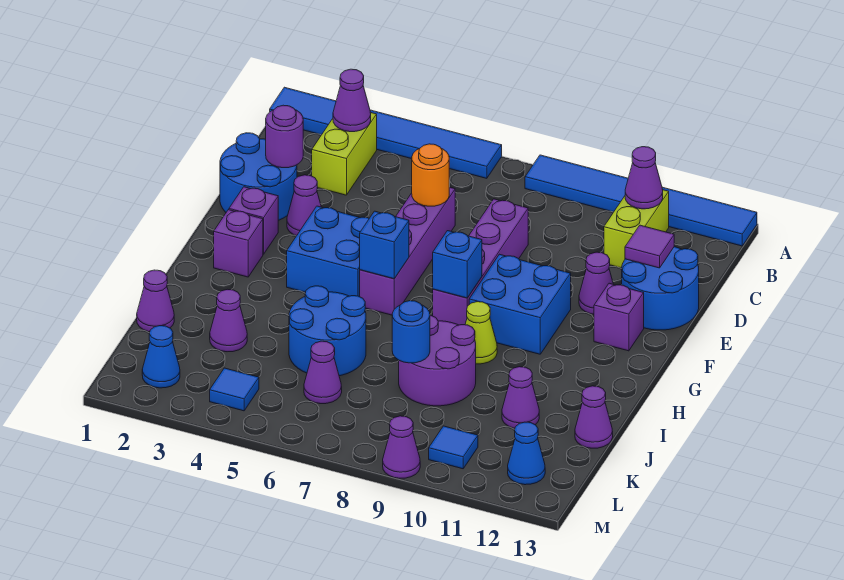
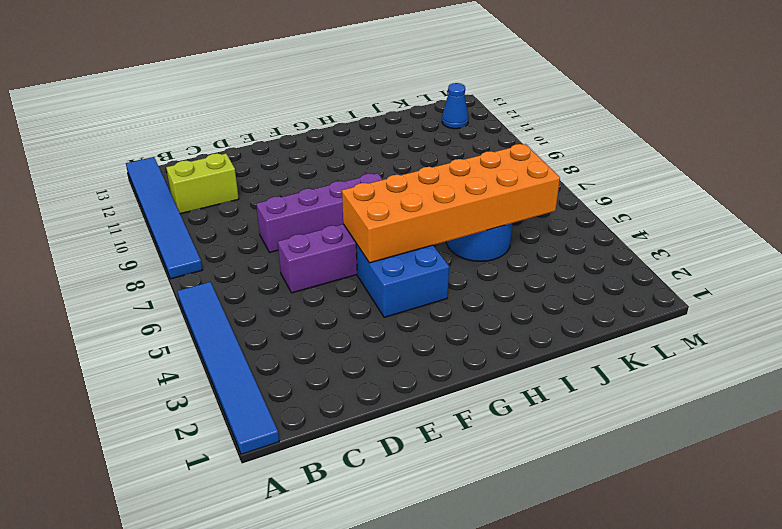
orange brick F5:K6 level 2 -> blue brick G6 level 2
none -> lime brick B3:C3 level 1
none -> blue round brick D1:E2 level 1
none -> blue round brick D12:E13 level 1
none -> purple cone E3 level 1

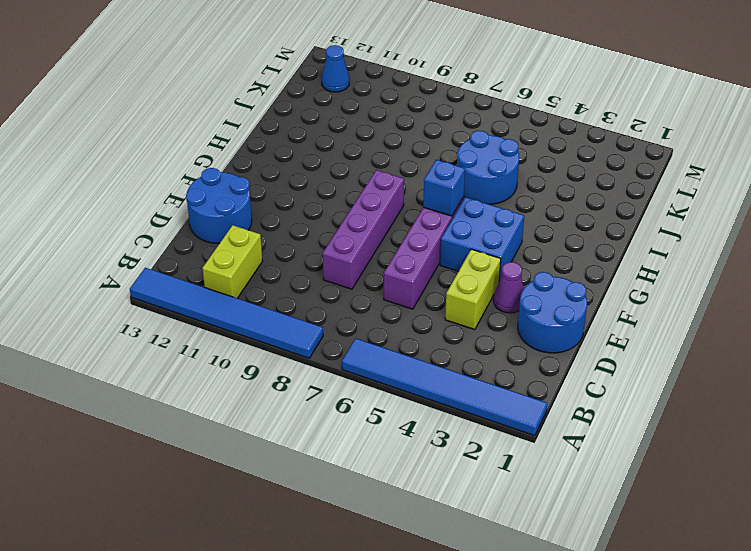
lime brick D4:E4 level 1 -> lime brick B3:C3 level 1
none -> purple cone E11 level 1
none -> purple brick F2 level 1
none -> blue brick F9:G10 level 1
none -> purple brick F12 level 1

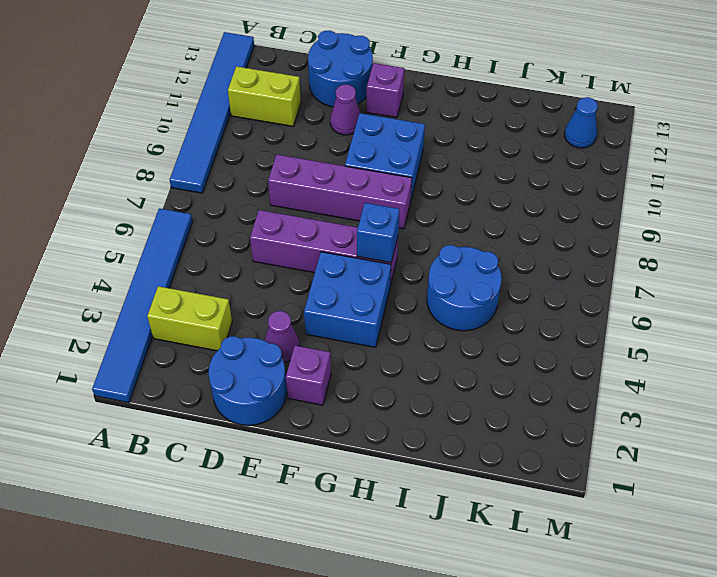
none -> purple brick G2 level 1
none -> lime cone H9 level 1
none -> purple round brick I8:J9 level 1
none -> purple cone J1 level 1

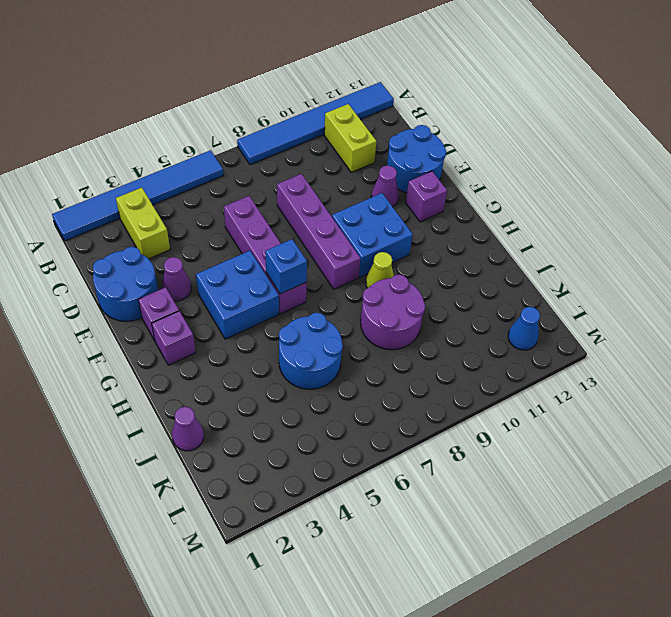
none -> purple cone J3 level 1
none -> purple cone J11 level 1
none -> purple cone J13 level 1
none -> purple cone K6 level 1

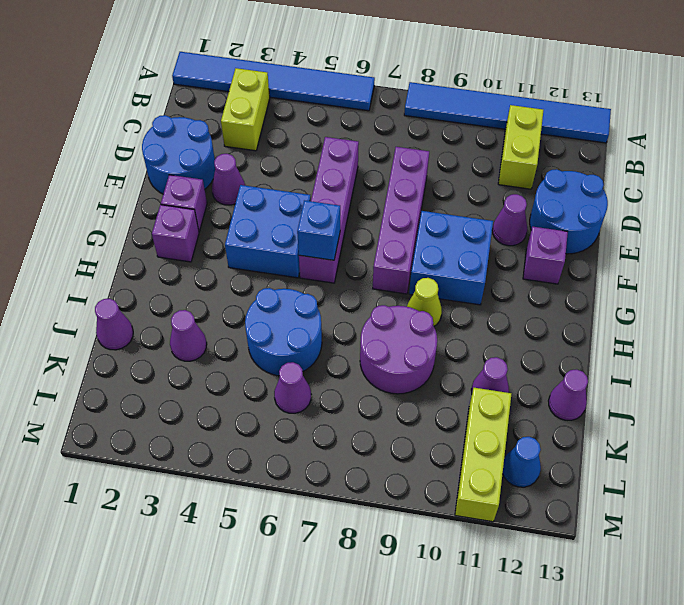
lime brick K11:M11 level 1 -> none
none -> blue cone L2 level 1
none -> blue tile L4 level 1
none -> blue tile L10 level 1
none -> purple cone M9 level 1

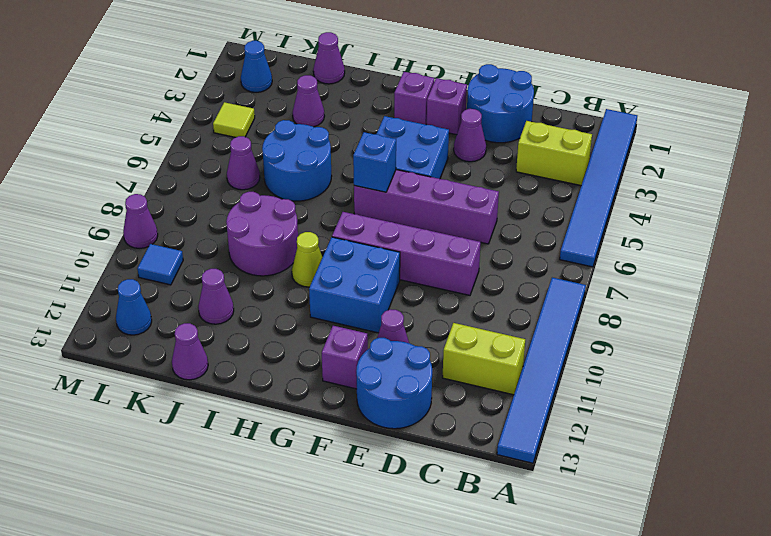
lime tile L4 level 1 -> blue tile L4 level 1
none -> purple cone B3 level 2
none -> purple cone B11 level 2
none -> purple round brick D2 level 2
none -> orange round brick D6 level 2

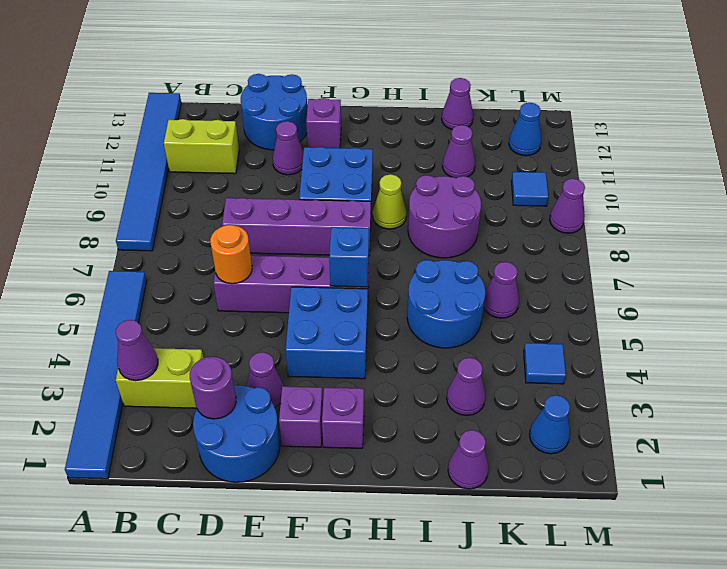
none -> purple cone B11 level 2
none -> purple tile D12 level 2
none -> blue brick G8 level 2
none -> blue round brick J8 level 2

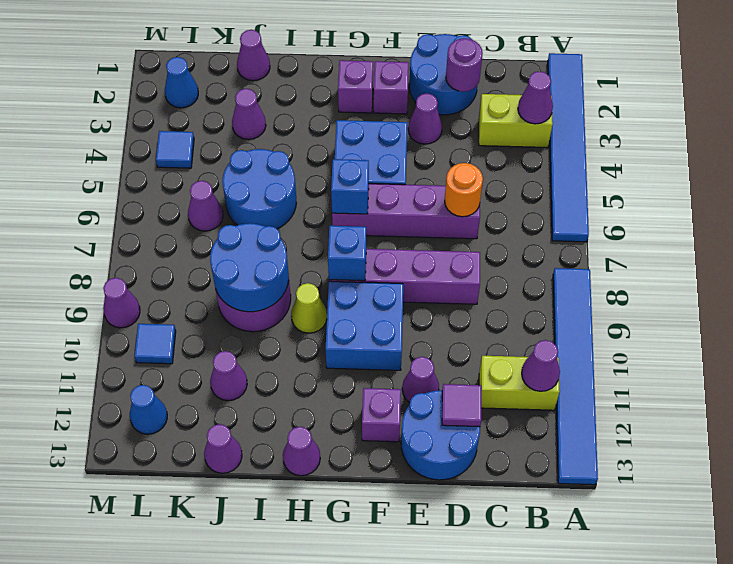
purple cone H13 level 1 -> none
blue round brick I8:J9 level 2 -> blue round brick J8 level 2

